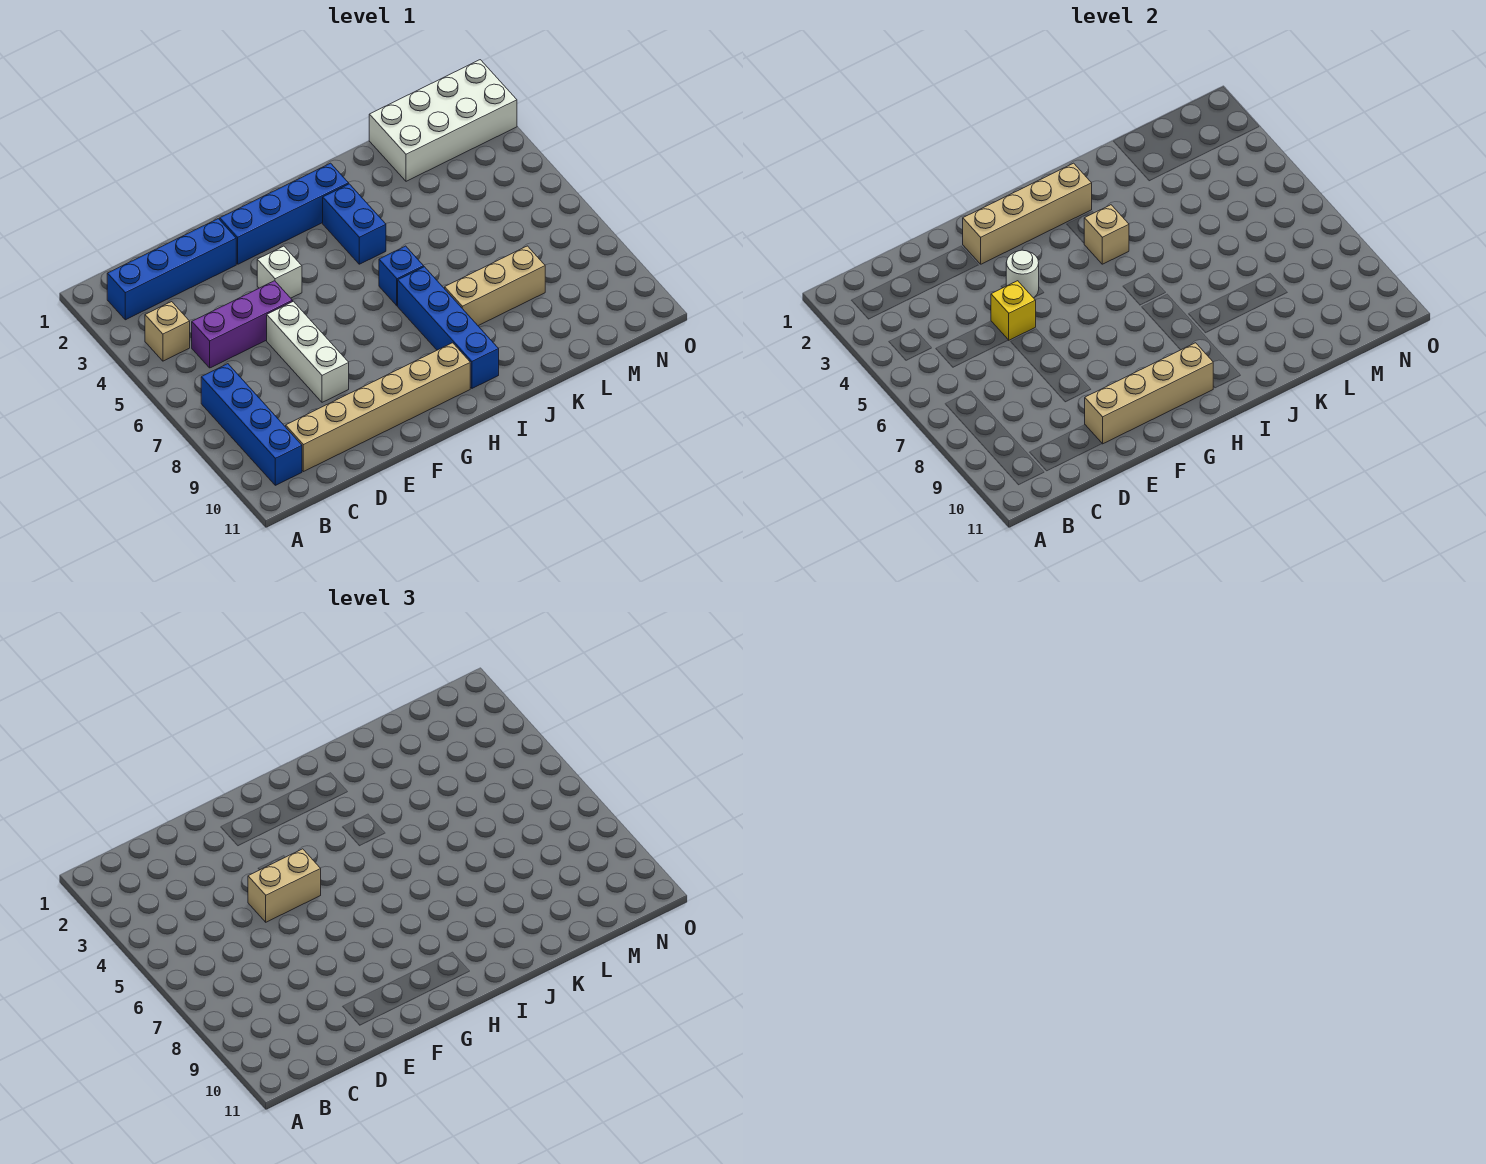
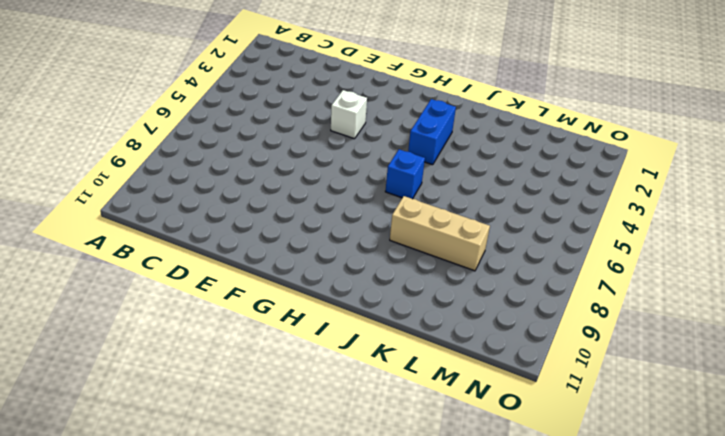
none -> blue brick B2:E2 level 1
none -> tan brick B4 level 1
none -> blue brick B7:B10 level 1

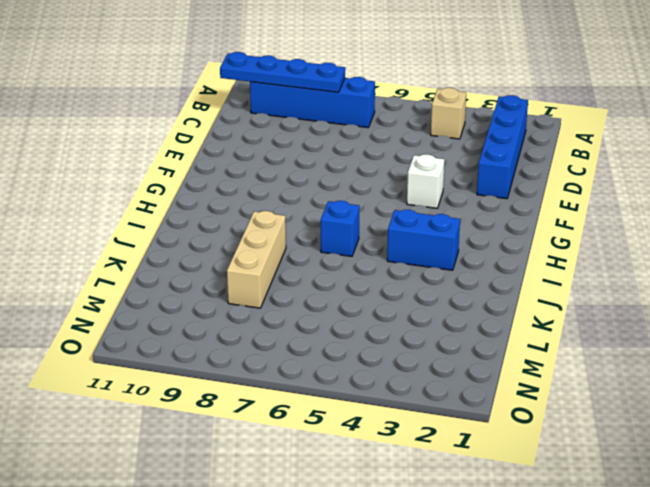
blue plate B8:B11 level 2 -> none
none -> purple brick C5:E5 level 1
none -> tan brick C10:H10 level 1
none -> white brick E6:E8 level 1

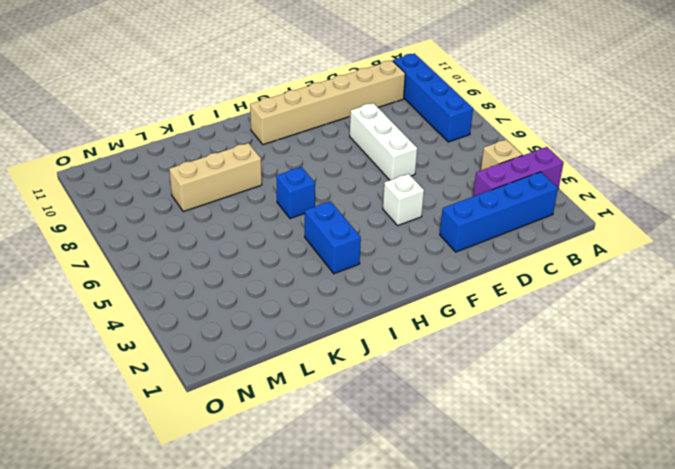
purple brick A3:C3 level 1 -> purple brick C5:E5 level 1
none -> blue brick F2:I2 level 1
none -> blue brick I7:I10 level 1
none -> white brick L1:O2 level 1

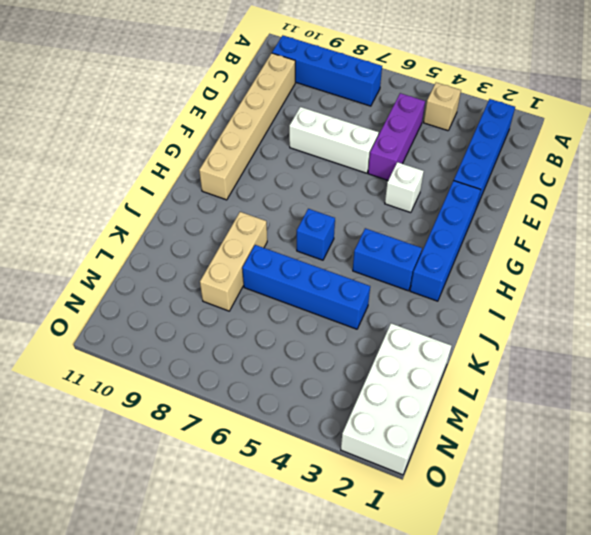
blue brick K4:K7 level 1 -> blue brick I7:I10 level 1
none -> yellow brick E5 level 2
none -> tan brick E10:H10 level 2
none -> tan brick F2:I2 level 2

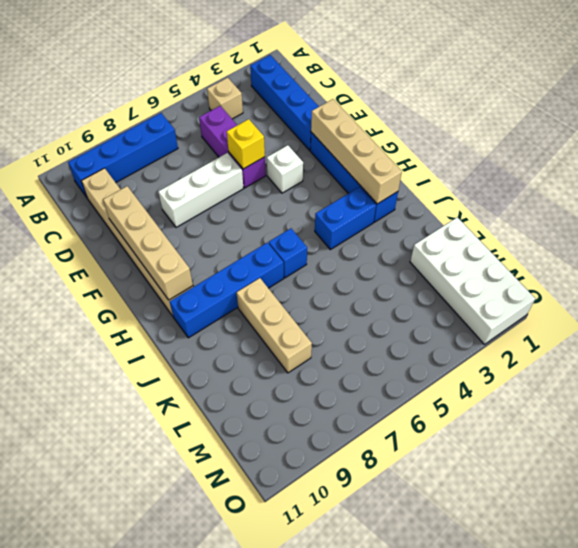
none -> white round brick F4 level 2
none -> tan brick I4 level 2
none -> tan brick E5:F5 level 3

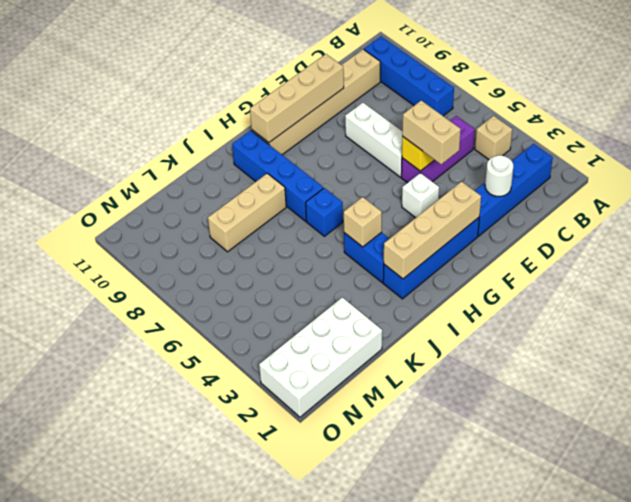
white round brick D2 level 2 -> white round brick F4 level 2
tan brick E4:E5 level 3 -> tan brick E5:F5 level 3

